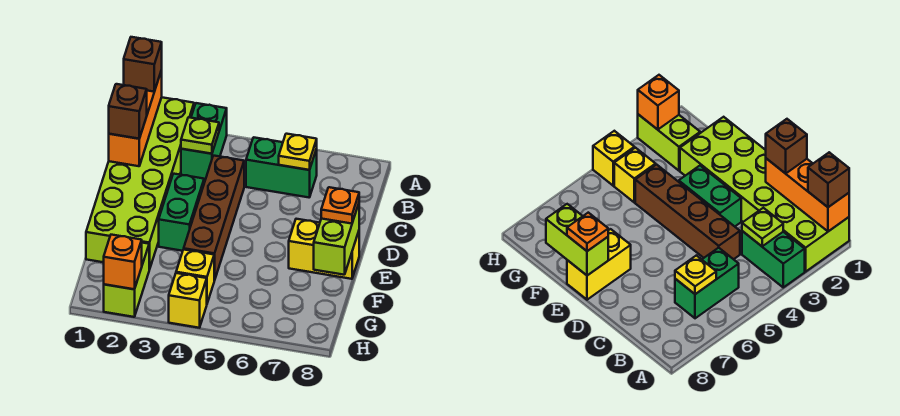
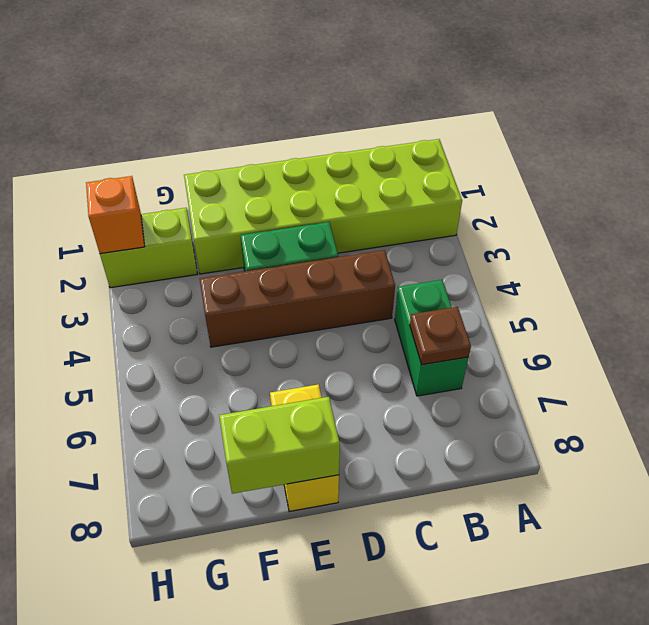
brown plate B6 level 2 -> yellow plate B6 level 2
none -> green brick A3:B3 level 1
none -> yellow brick G4 level 1
none -> yellow brick H4 level 1

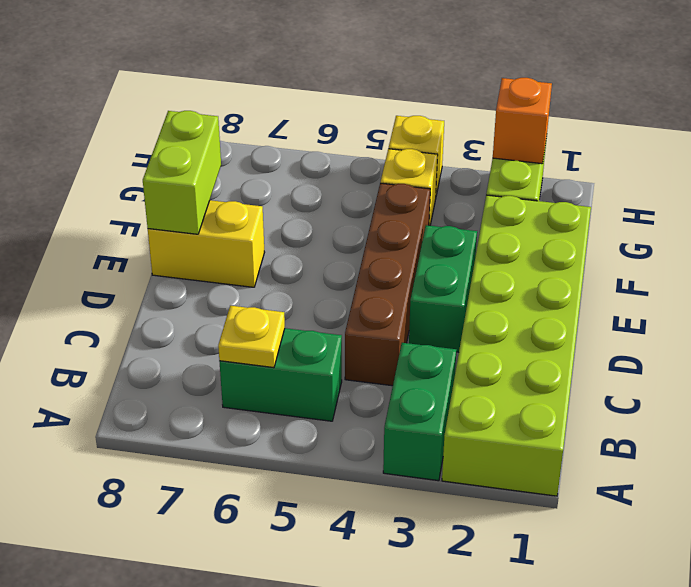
none -> orange brick A1:C1 level 2
none -> lime plate B3 level 2
none -> brown brick A1 level 3

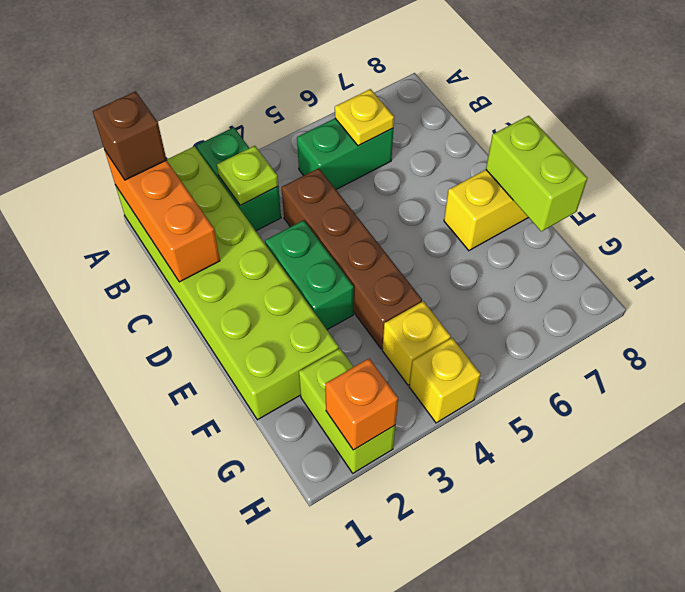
none -> brown brick C1 level 3
none -> orange plate E8 level 3

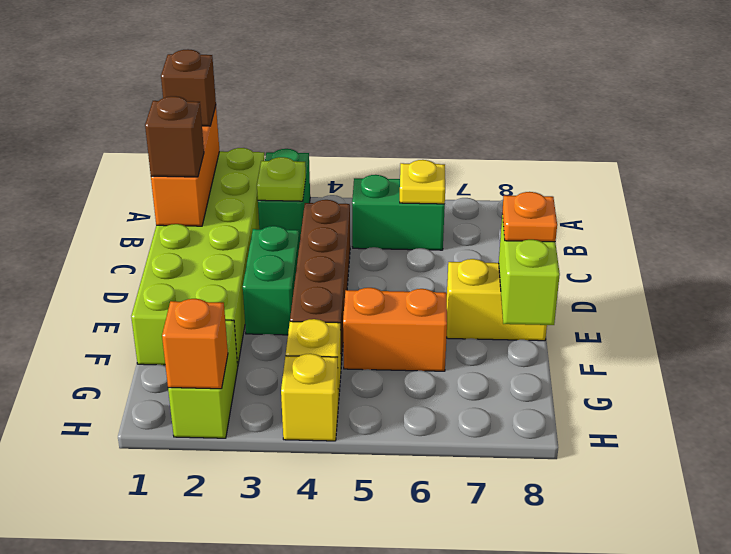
orange brick F5:F6 level 1 -> none

